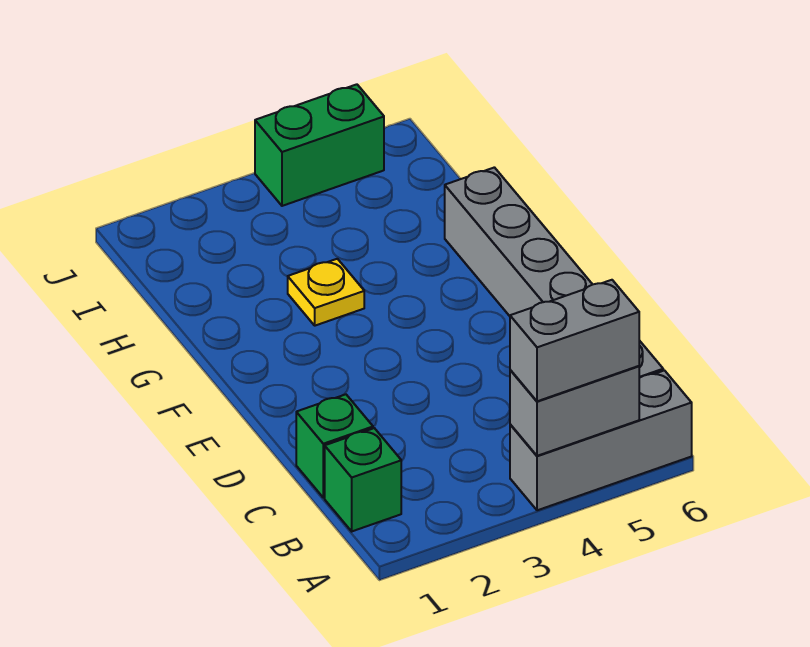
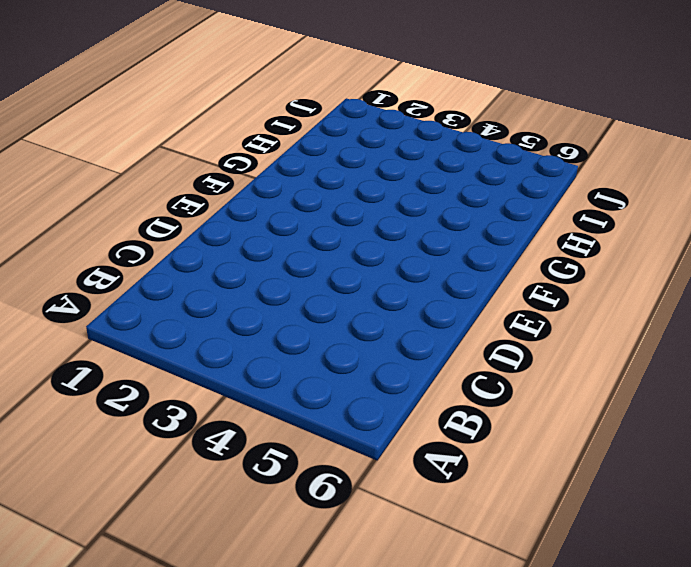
none -> grey brick A4:A6 level 1
none -> green brick B1 level 1

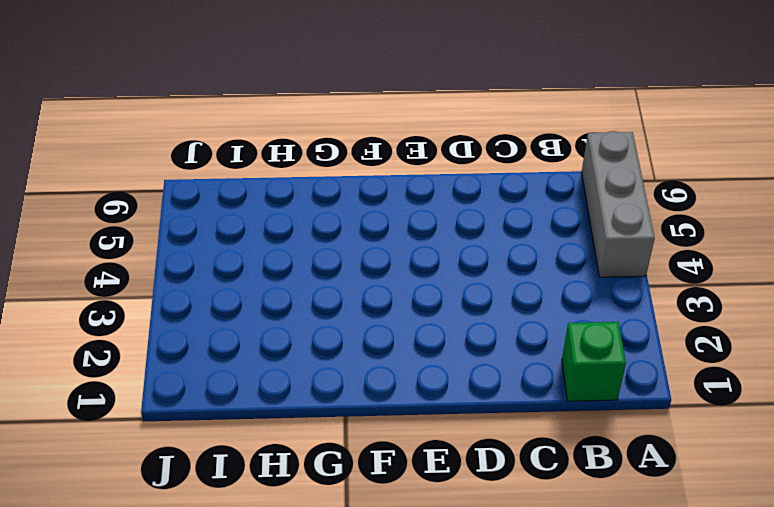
none -> grey brick B6:G6 level 1
none -> green brick C1 level 1

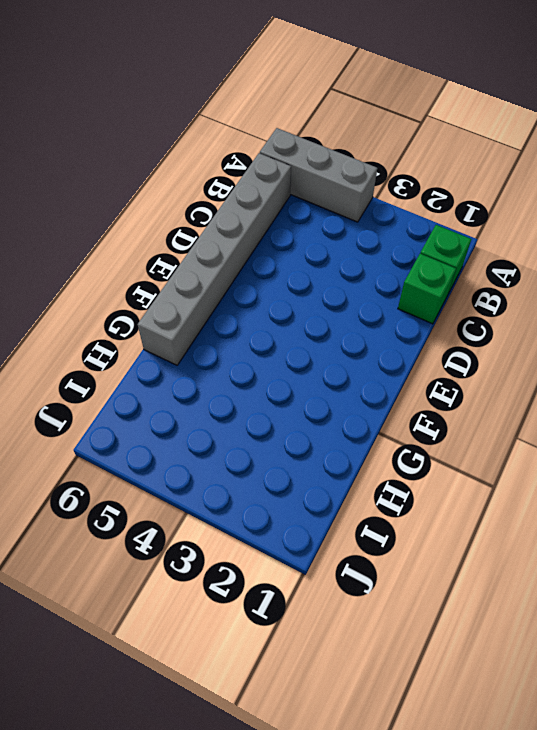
none -> yellow plate G3 level 1
none -> green brick J4:J5 level 1

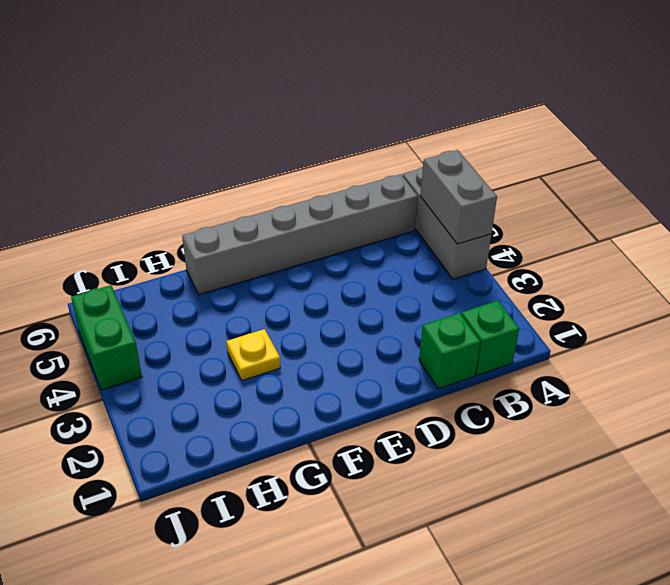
none -> grey brick A4:A5 level 3

